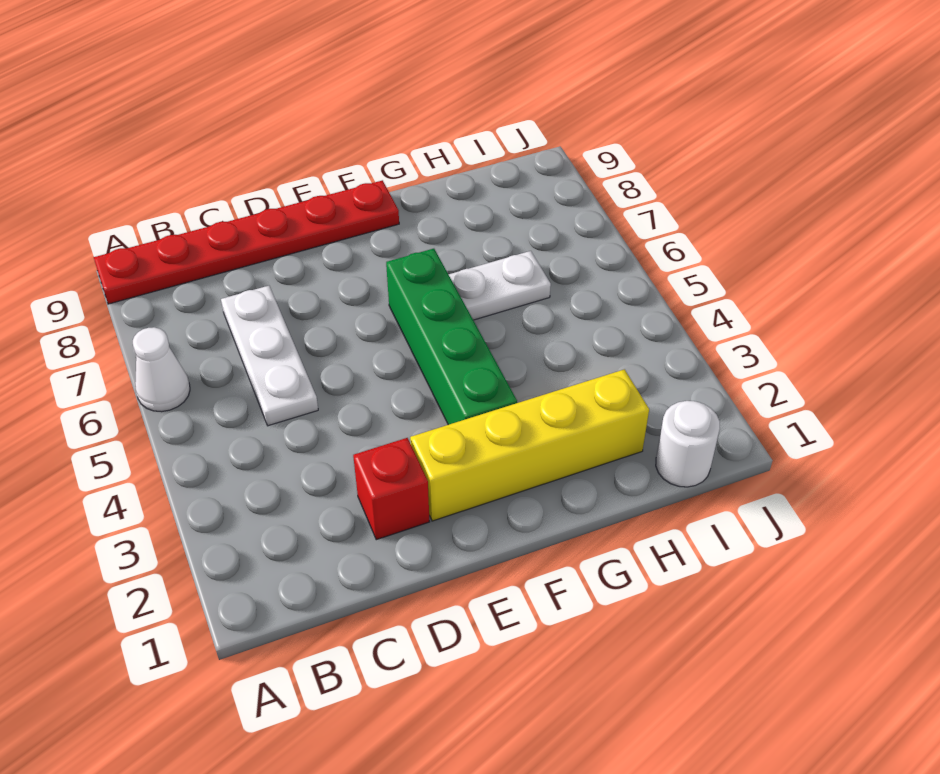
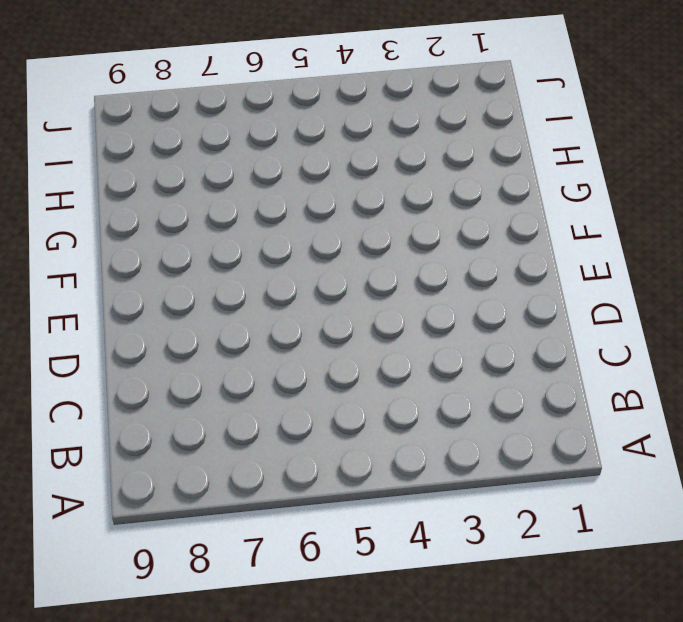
none -> white cone A6 level 1
none -> red plate A9:F9 level 1

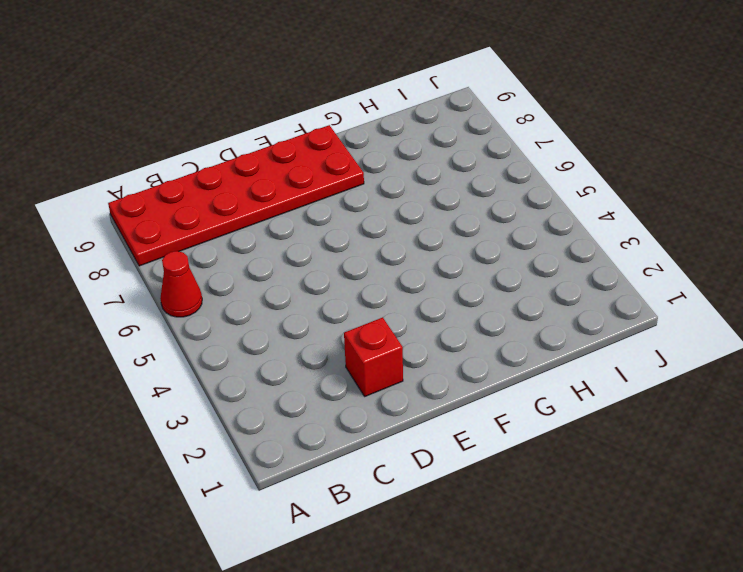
red cone A6 level 1 -> white cone A6 level 1
red plate A8:F9 level 1 -> red plate A9:F9 level 1
none -> white plate C5:C7 level 1
none -> yellow brick E2:H2 level 1

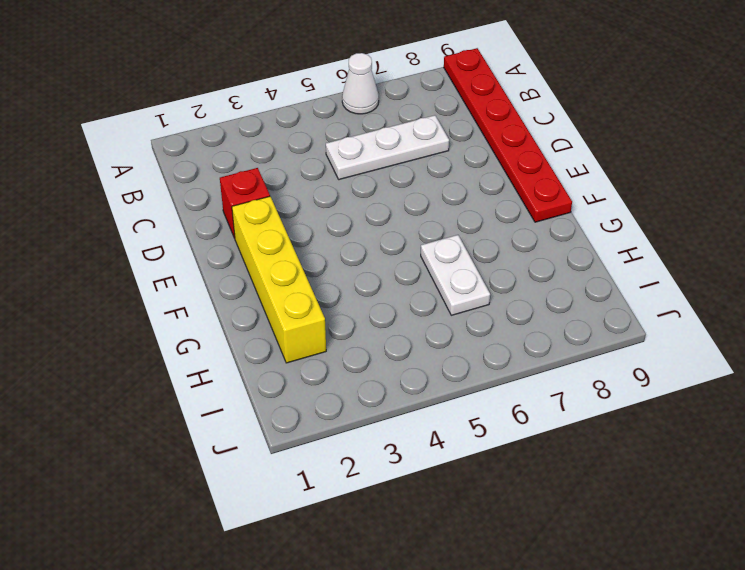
none -> green brick F3:F6 level 1
none -> white round brick I1 level 1

